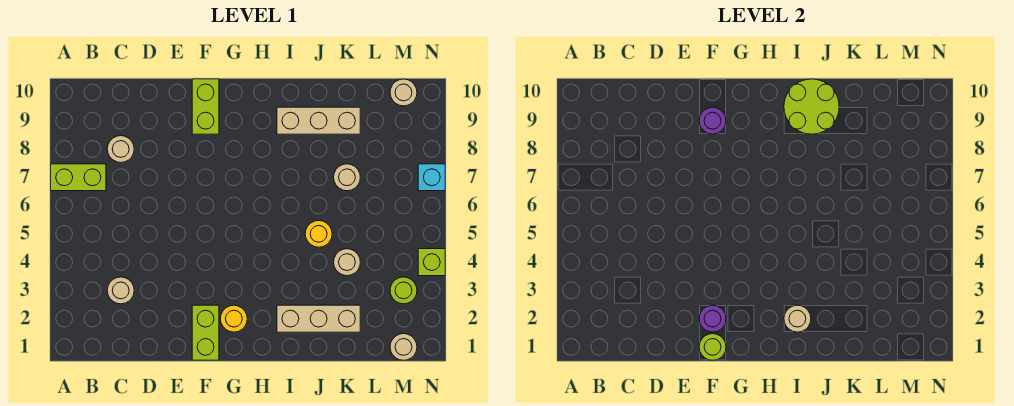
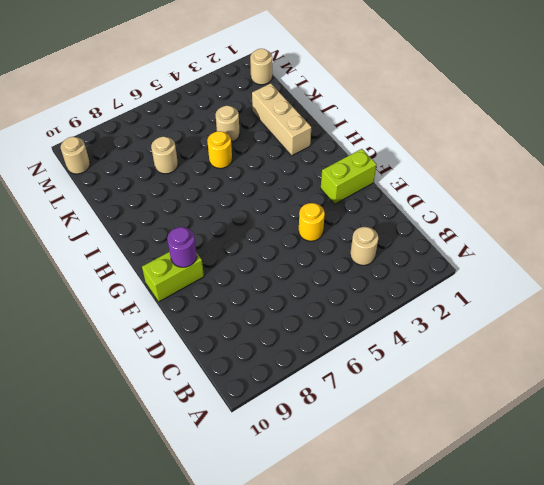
yellow round brick E4 level 1 -> yellow round brick G2 level 1
none -> lime brick A7:B7 level 1
none -> tan round brick C8 level 1
none -> tan brick I9:K9 level 1

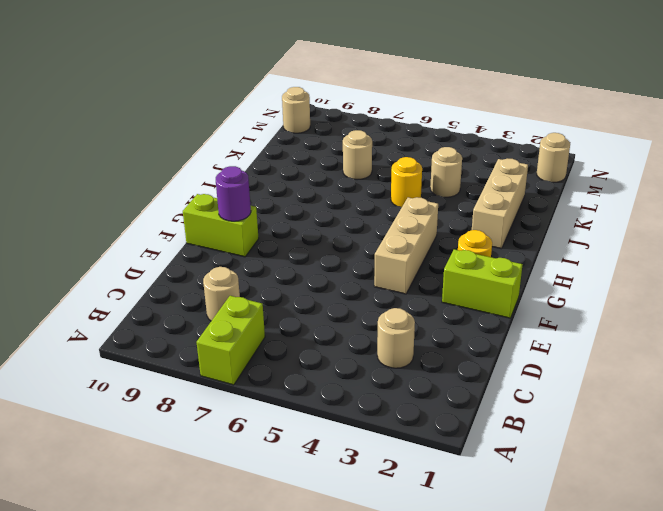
tan brick F4:H4 level 1 -> tan brick I9:K9 level 1
none -> lime round brick M3 level 1
none -> lime brick N4 level 1
none -> cyan brick N7 level 1

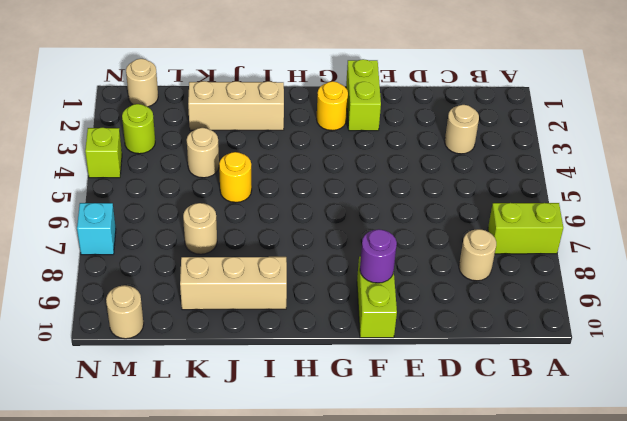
none -> lime round brick F1 level 2
none -> purple round brick F2 level 2
none -> tan round brick I2 level 2

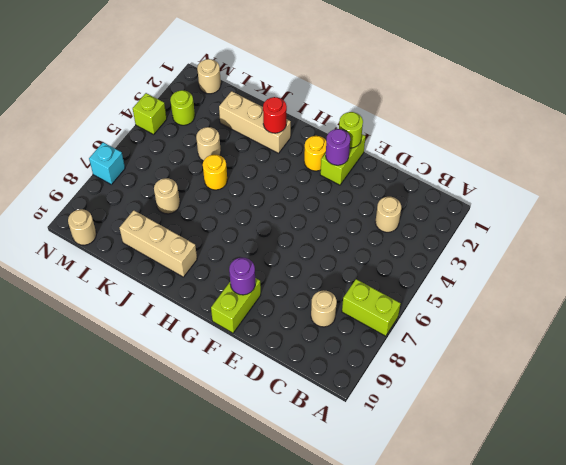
red round brick I2 level 2 -> tan round brick I2 level 2
none -> lime round brick I9:J10 level 2

